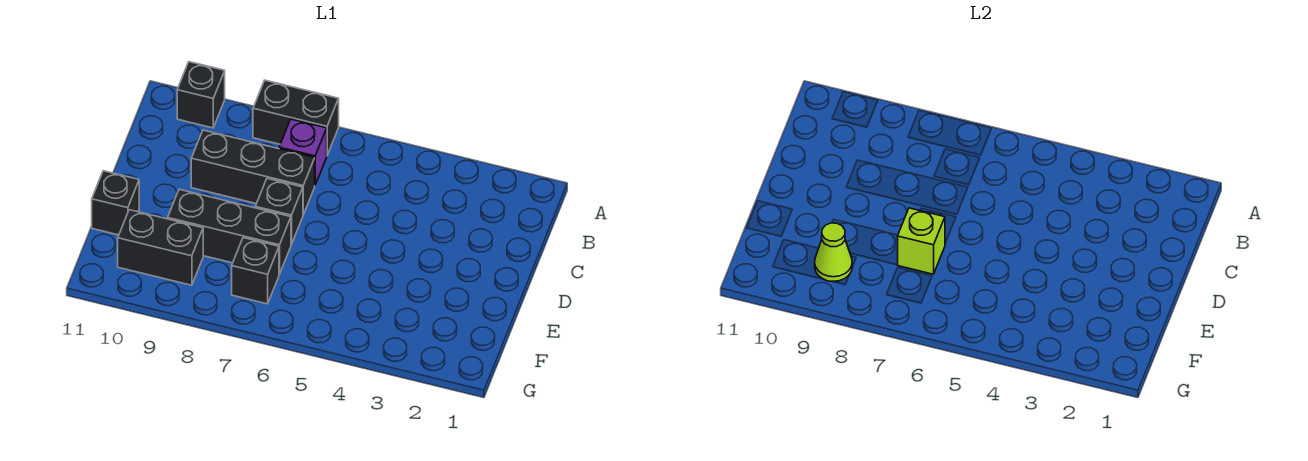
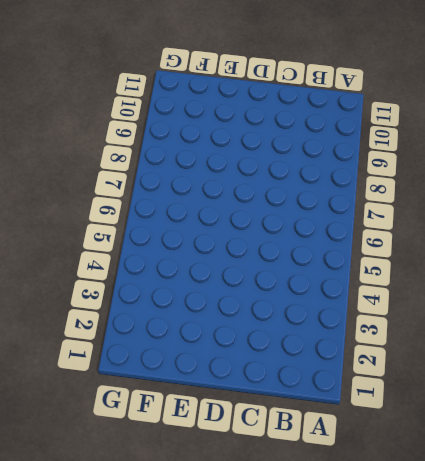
none -> black brick A7:A8 level 1
none -> black brick A10 level 1

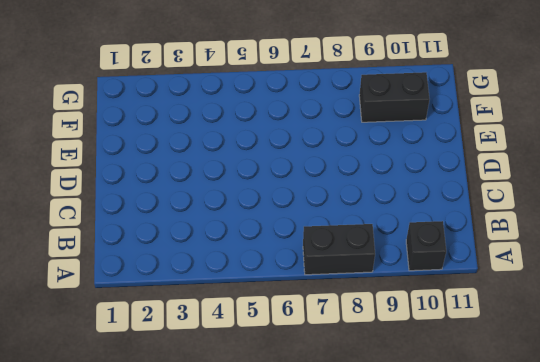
none -> purple brick B7 level 1
none -> black brick C7:C9 level 1

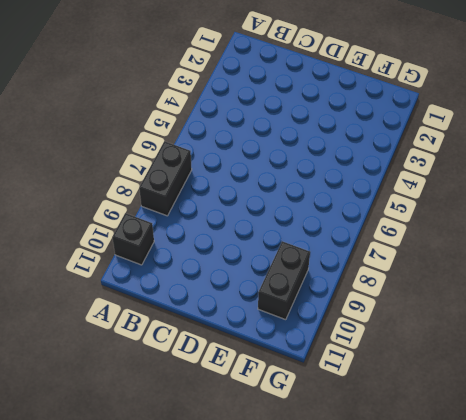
none -> purple brick B7 level 1
none -> black brick C7:C9 level 1

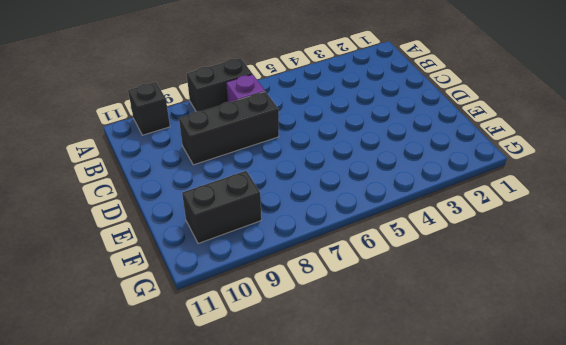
none -> black brick D7 level 1
none -> black brick E7:E9 level 1

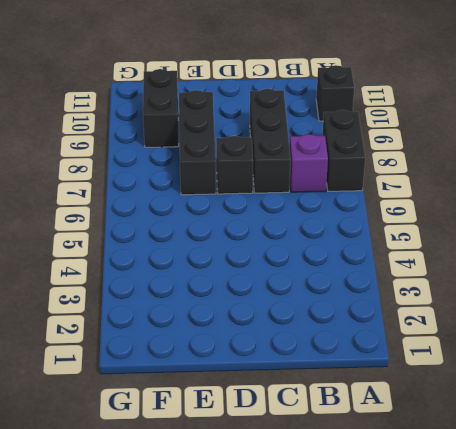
none -> black brick E11 level 1
none -> black brick F7 level 1

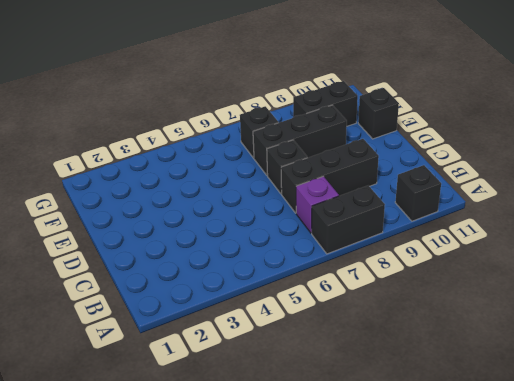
none -> lime brick E7 level 2
none -> lime cone F9 level 2

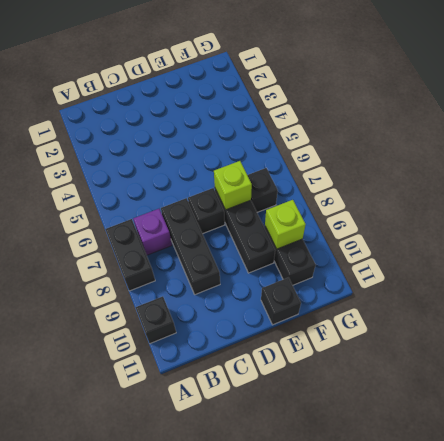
lime brick F9 level 2 -> lime cone F9 level 2

